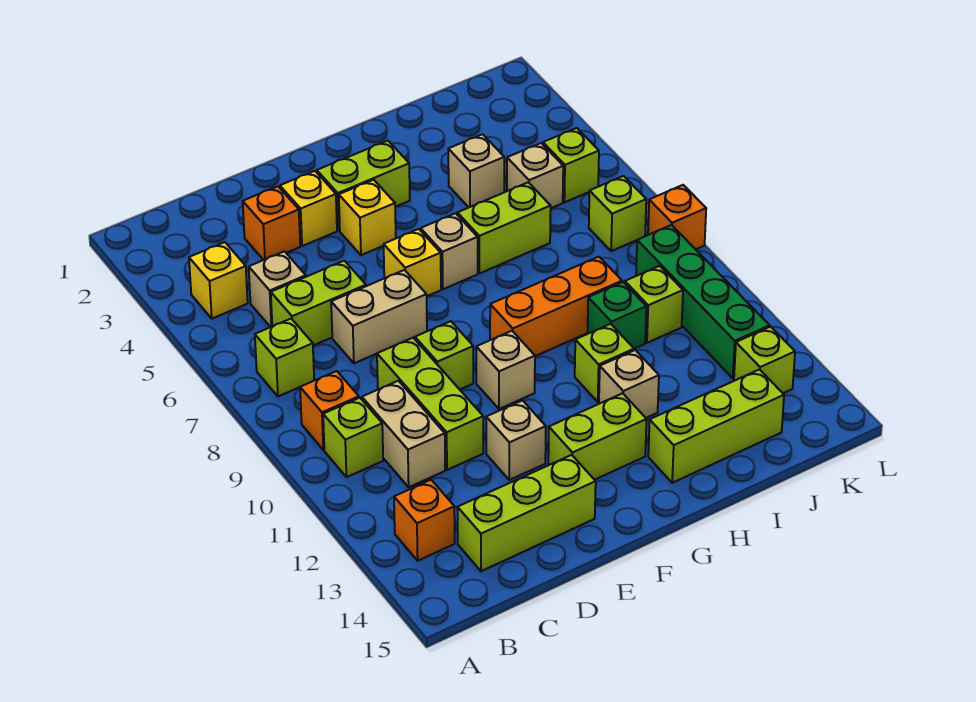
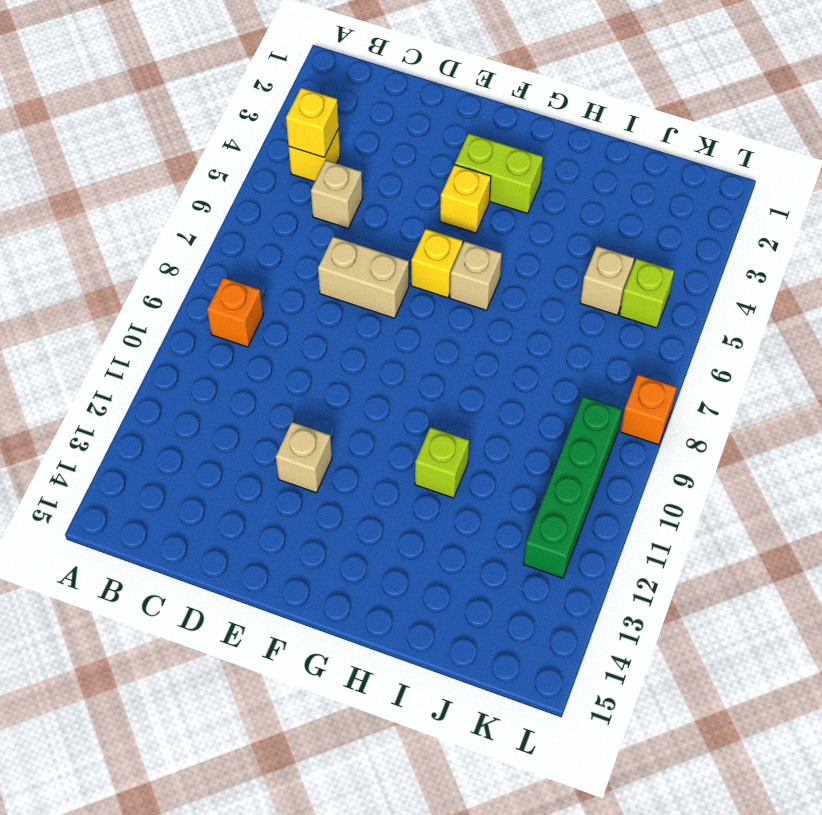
yellow brick B4 level 2 -> yellow brick E3 level 1
none -> lime brick B7 level 1
none -> lime brick B10 level 1
none -> orange brick B13 level 1
none -> lime brick C6:D6 level 1

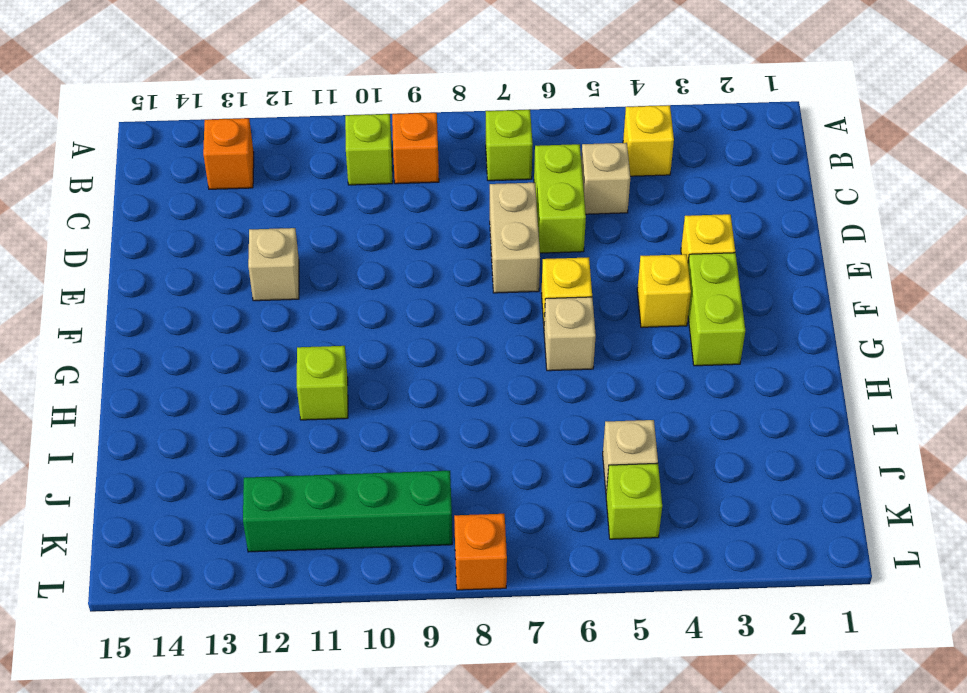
none -> tan brick C10:C11 level 1
none -> lime brick C14:E14 level 1
none -> orange brick D3 level 1
none -> lime brick D9:D11 level 1

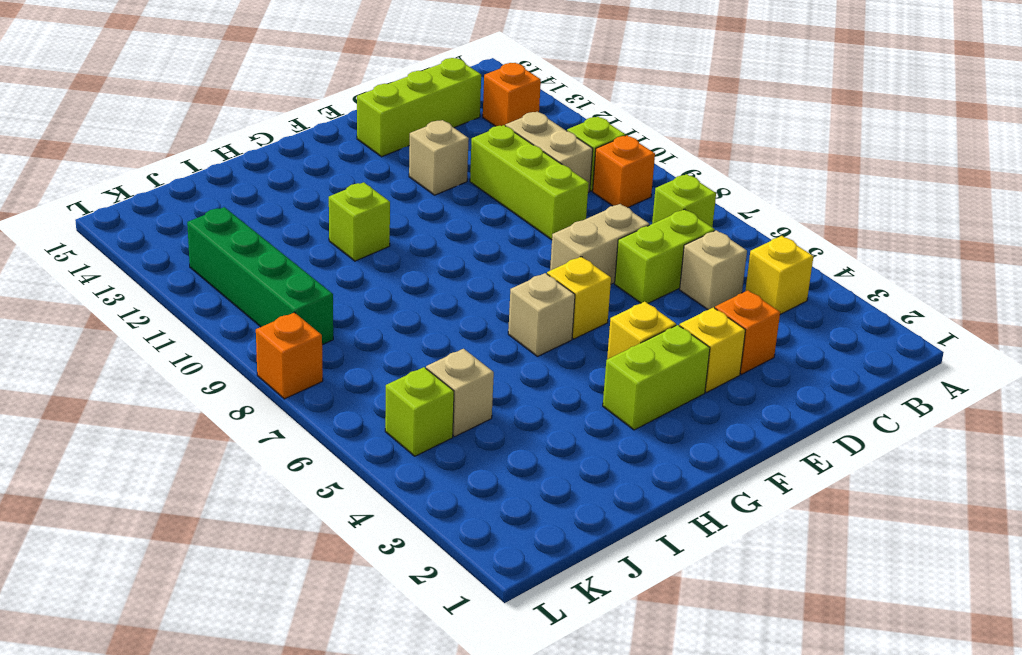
none -> lime brick E9 level 1
none -> tan brick F10 level 1
none -> lime brick F13:G13 level 1
none -> orange brick G9:I9 level 1

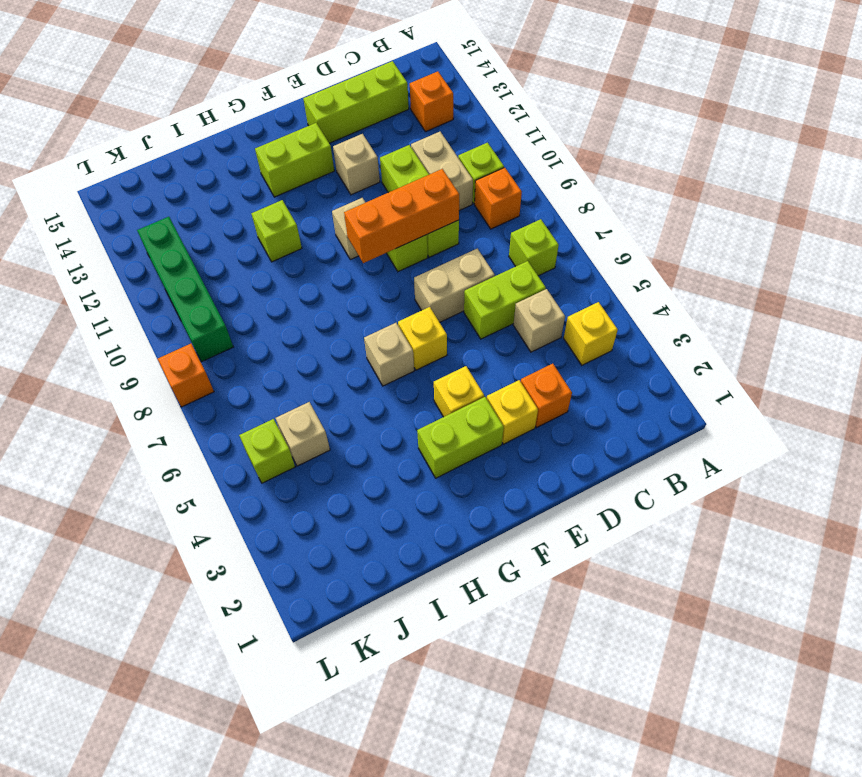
orange brick D9:F9 level 2 -> orange brick G9:I9 level 1
none -> lime brick H6:I6 level 1
none -> tan brick H12 level 1
none -> lime brick H14:J14 level 1
none -> tan brick I4 level 1

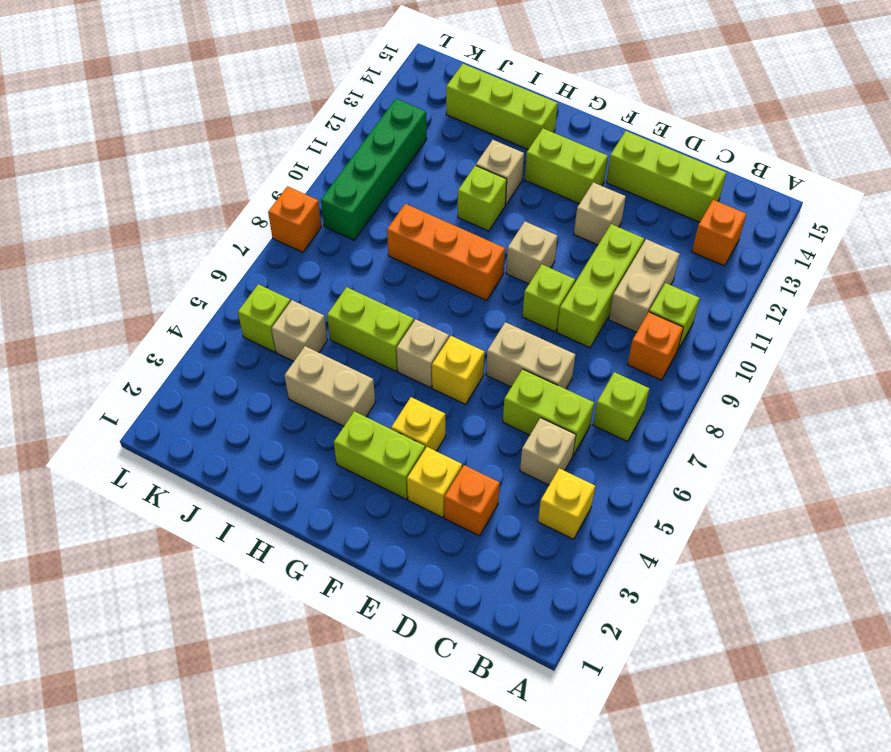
tan brick H4:I4 level 1 -> tan brick I4 level 1
none -> green brick I10 level 1
none -> lime brick J10 level 1
none -> lime brick K7 level 1
none -> lime brick K13 level 1

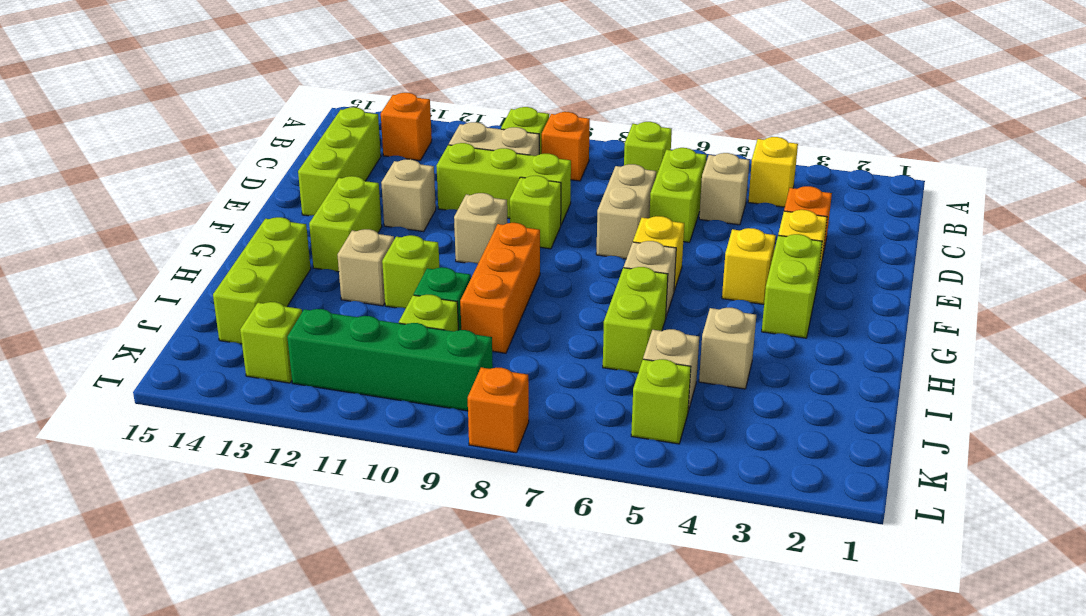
none -> lime brick K7 level 1

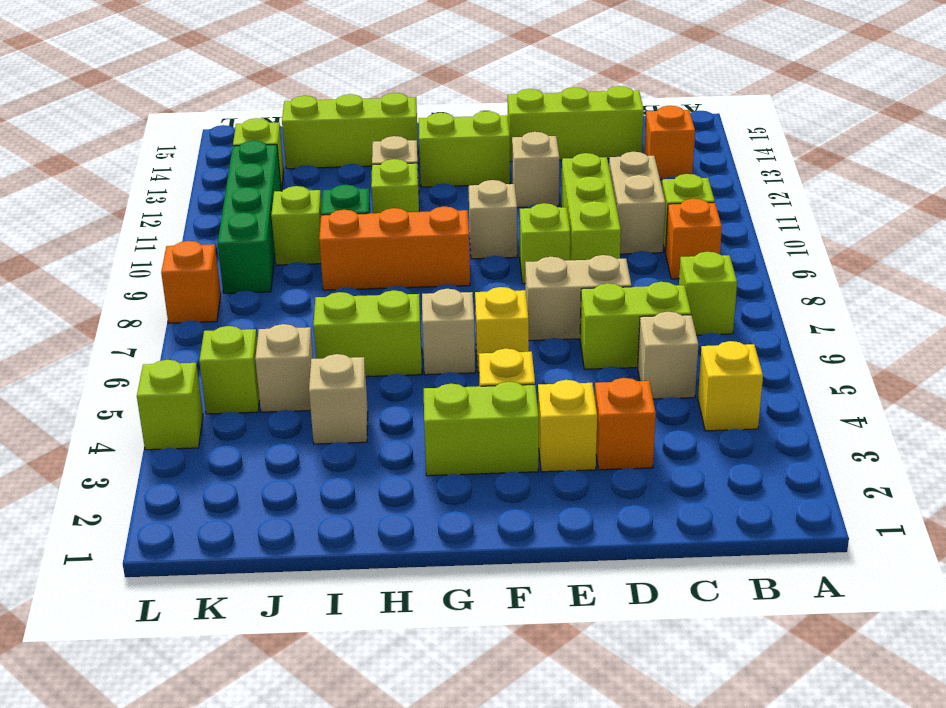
lime brick L4 level 1 -> lime brick K7 level 1

